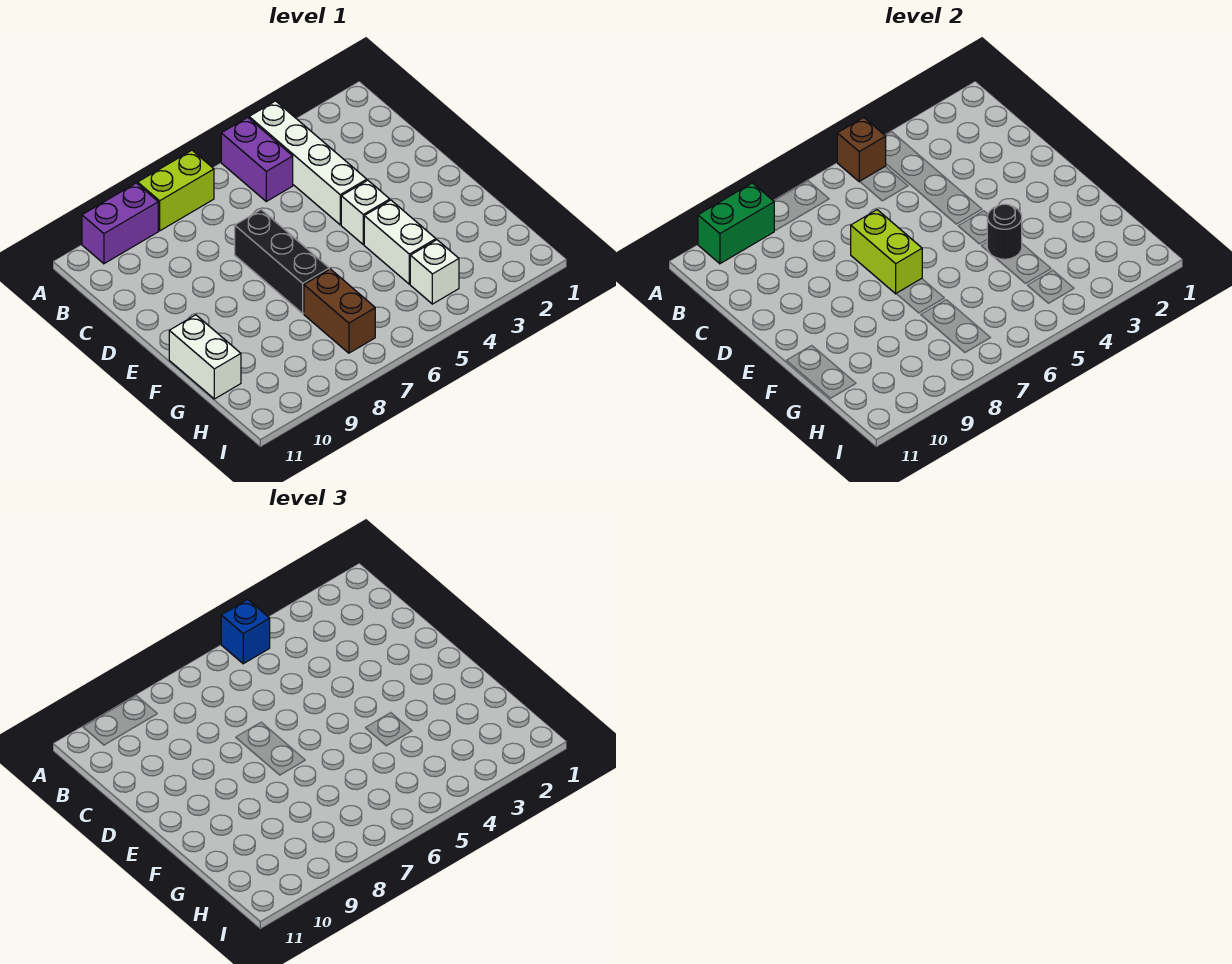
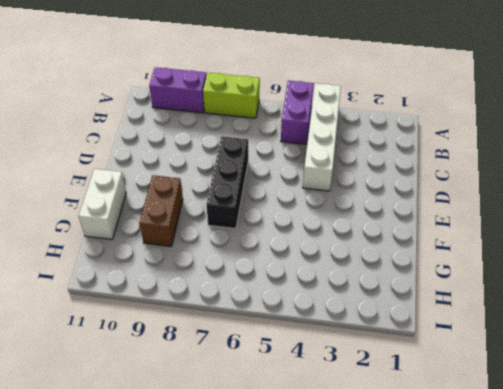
brown brick F9:G9 level 1 -> brown brick G7:H7 level 1
none -> white brick E4 level 1
none -> white brick F4:G4 level 1
none -> white brick H4 level 1

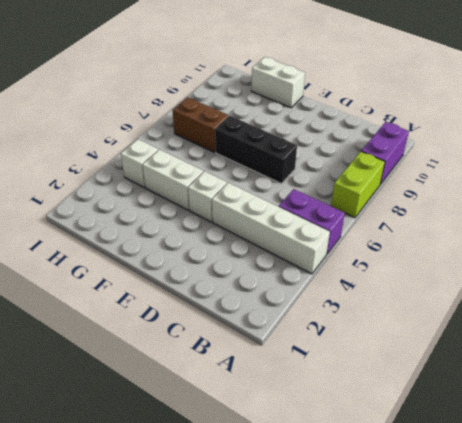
none -> brown brick A5 level 2
none -> green brick A9:A10 level 2
none -> lime brick D7:E7 level 2

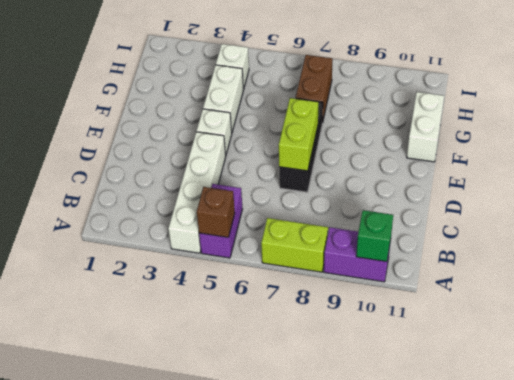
green brick A10 level 2 -> green brick A9:A10 level 2
none -> black round brick F4 level 2
none -> blue brick A5 level 3

